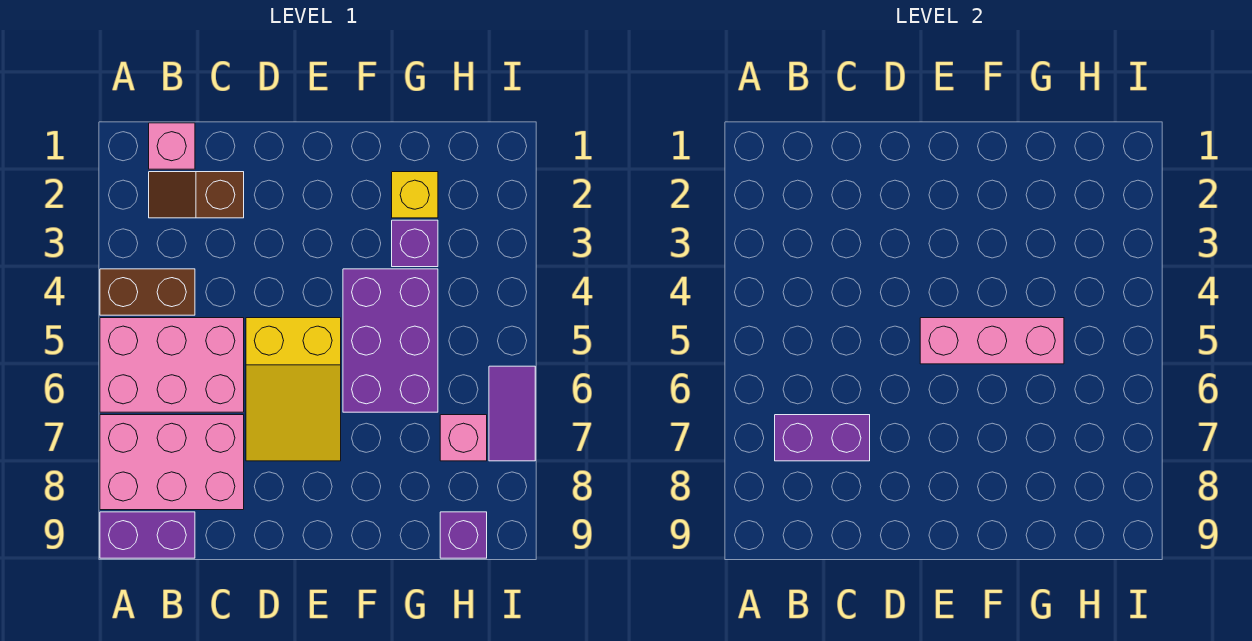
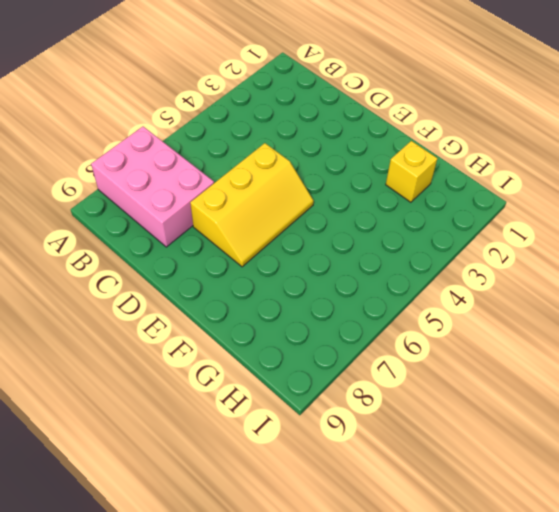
yellow slope D5:E7 level 1 top D -> yellow slope D5:E7 level 1 top 5
none -> brown brick A4:B4 level 1
none -> pink brick A5:C6 level 1
none -> purple brick A9:B9 level 1

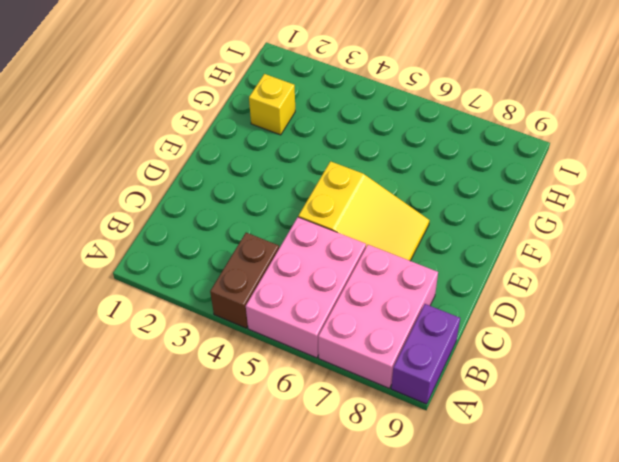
none -> pink brick B1 level 1
none -> brown slope B2:C2 level 1 top C
none -> purple brick F4:G6 level 1

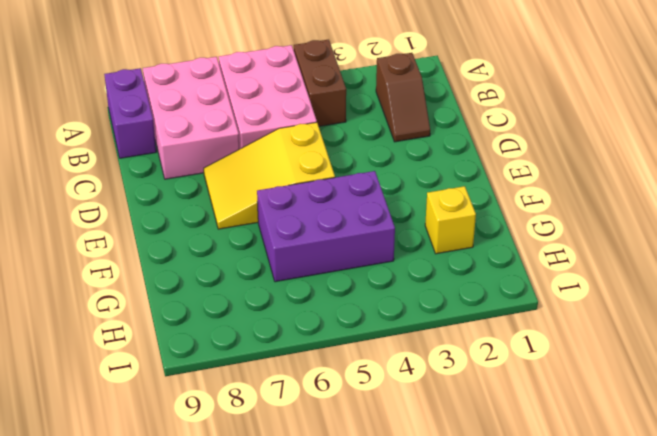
brown slope B2:C2 level 1 top B -> brown slope B2:C2 level 1 top C
none -> pink brick B1 level 1
none -> purple brick G3 level 1
none -> pink brick H7 level 1

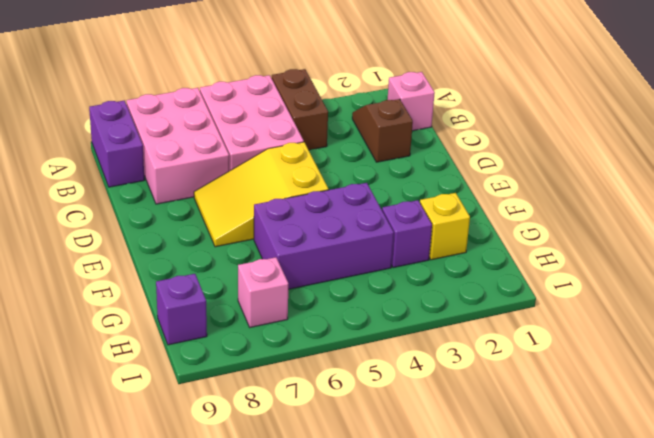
none -> purple tile I6:I7 level 1
none -> purple brick B7:C7 level 2
none -> pink brick E5:G5 level 2

